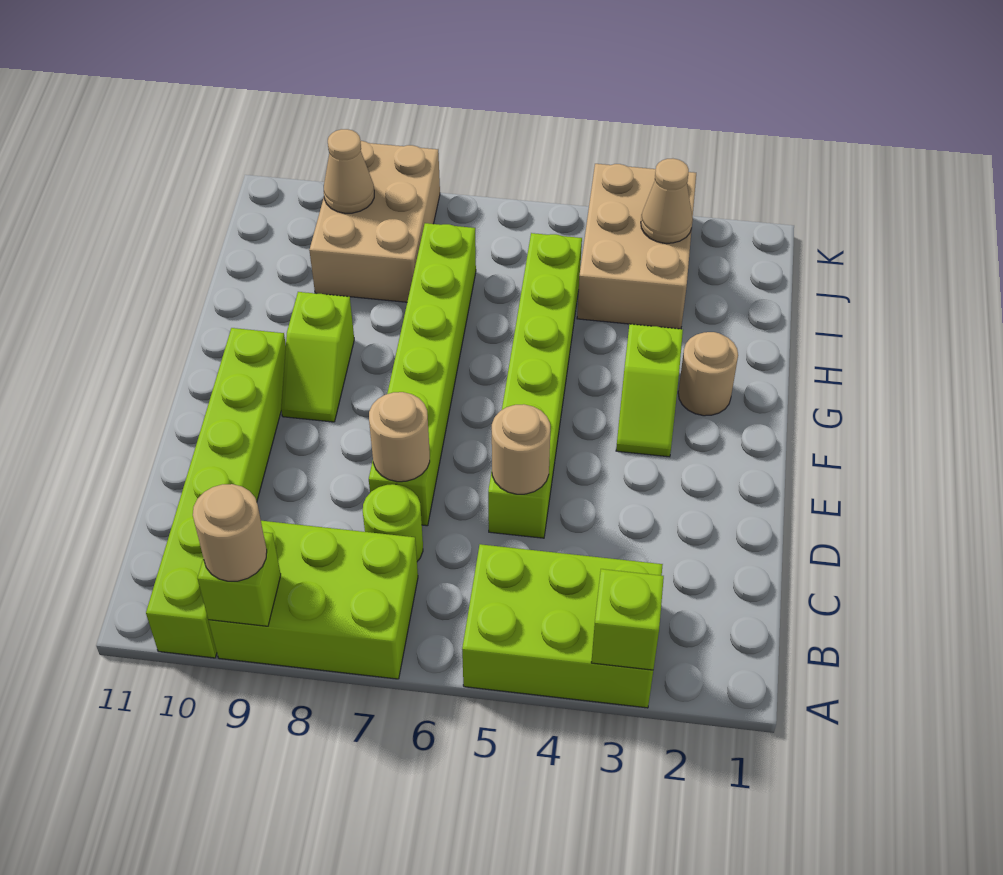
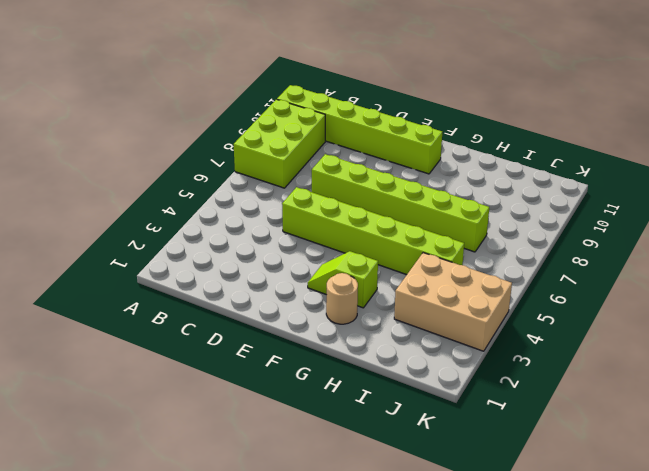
none -> lime brick A3:B5 level 1
none -> lime round brick C7 level 1
none -> lime slope F9:G9 level 1 top G

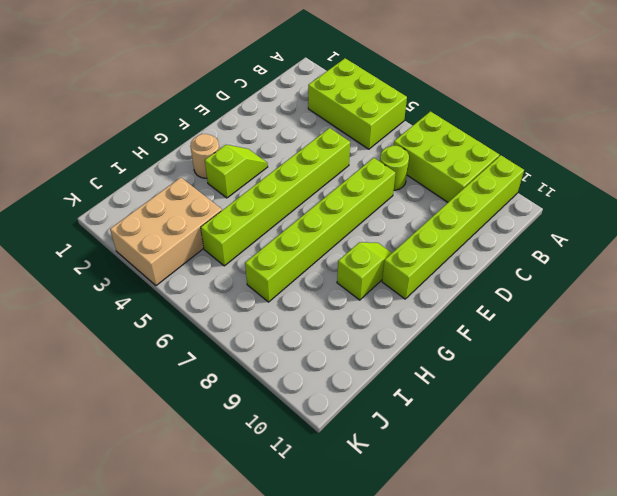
none -> tan brick I8:K9 level 1
none -> lime brick A3 level 2
none -> lime brick A9 level 2

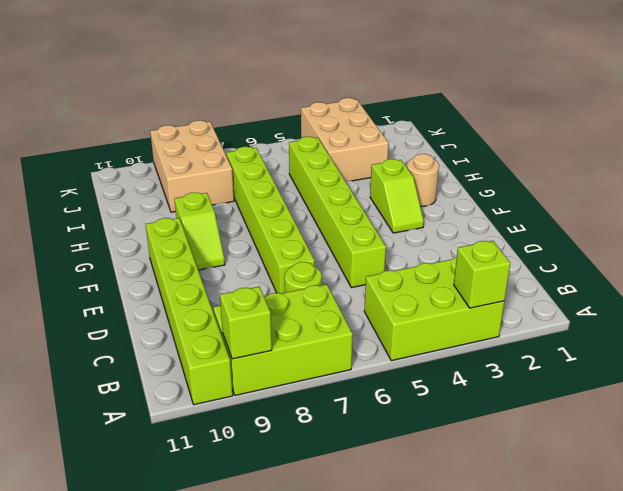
none -> tan round brick D5 level 2
none -> tan round brick D7 level 2
none -> tan cone J3 level 2

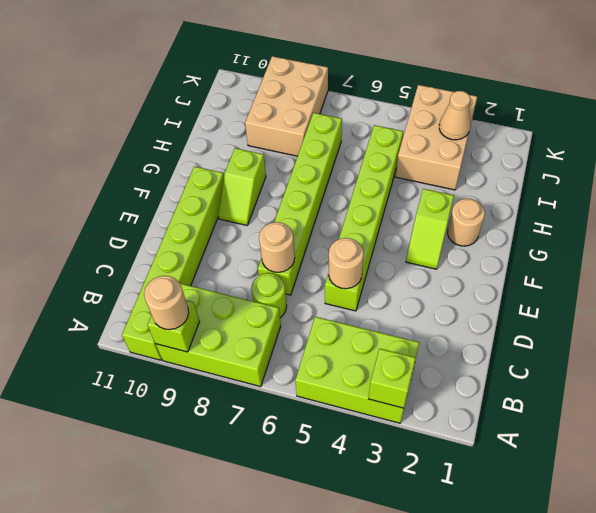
none -> tan cone J9 level 2

